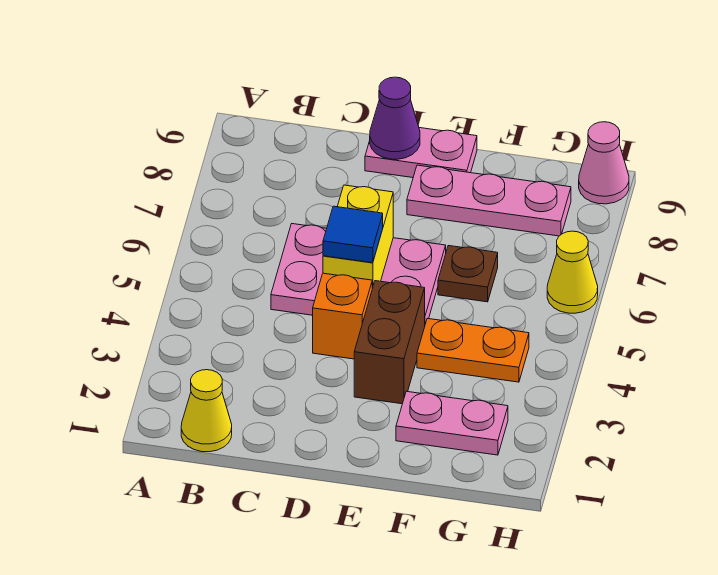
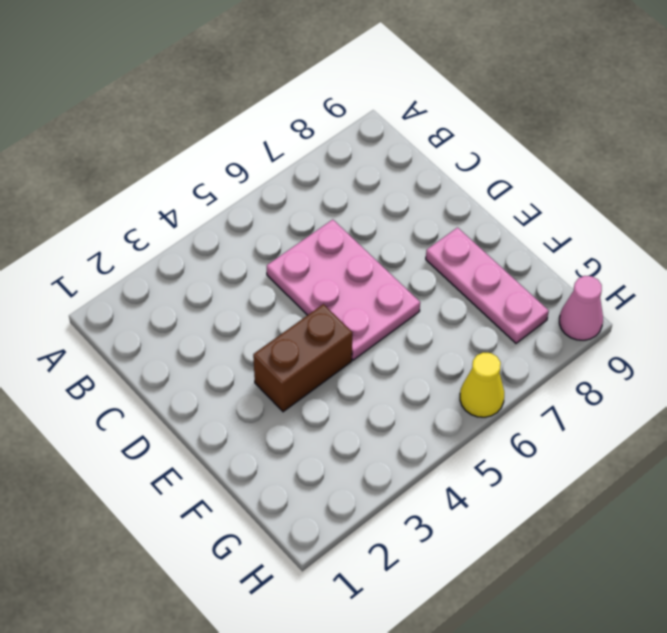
none -> yellow cone B1 level 1
none -> orange brick D4 level 1
none -> pink plate D9:E9 level 1

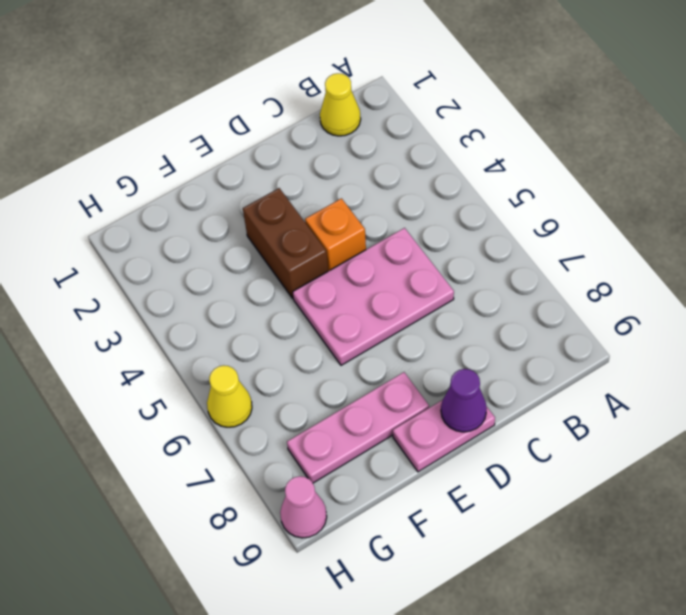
none -> pink plate F2:G2 level 1
none -> orange plate F4:G4 level 1
none -> brown plate F6 level 1

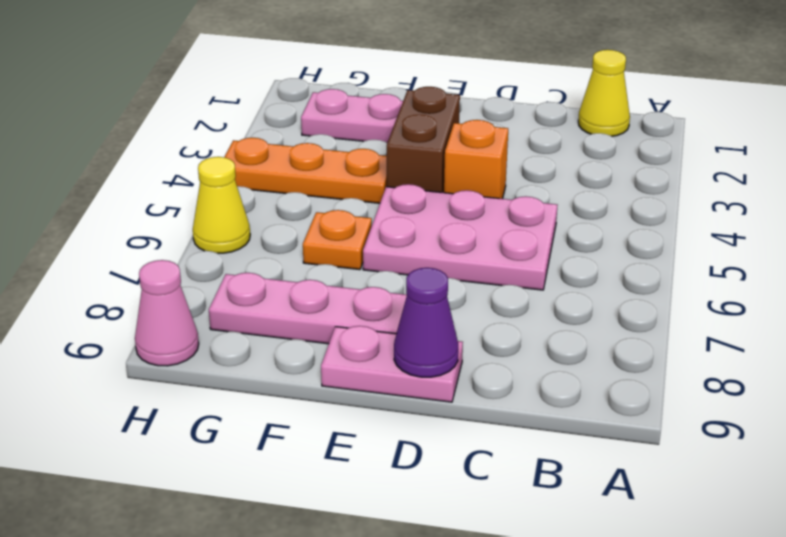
orange plate F4:H4 level 1 -> orange plate F4:G4 level 1
orange plate F6 level 1 -> brown plate F6 level 1
none -> yellow brick D5:D6 level 2
none -> blue tile D5 level 3

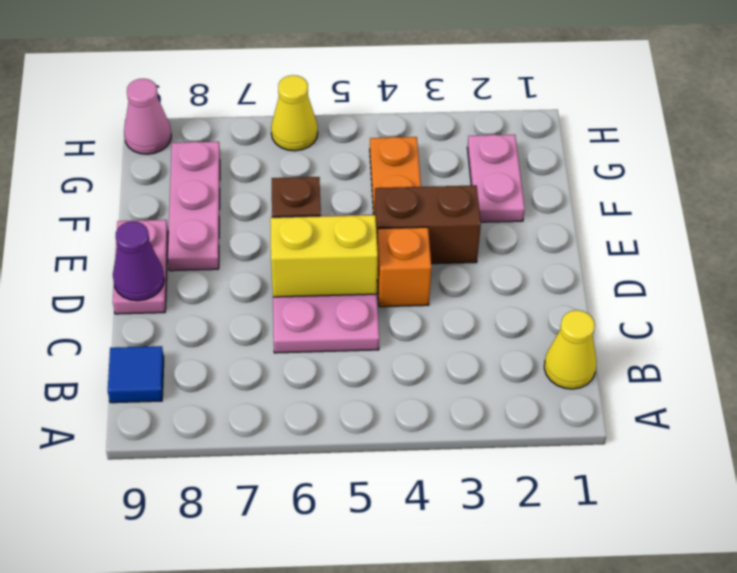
blue tile B9 level 1 -> blue tile D5 level 3

